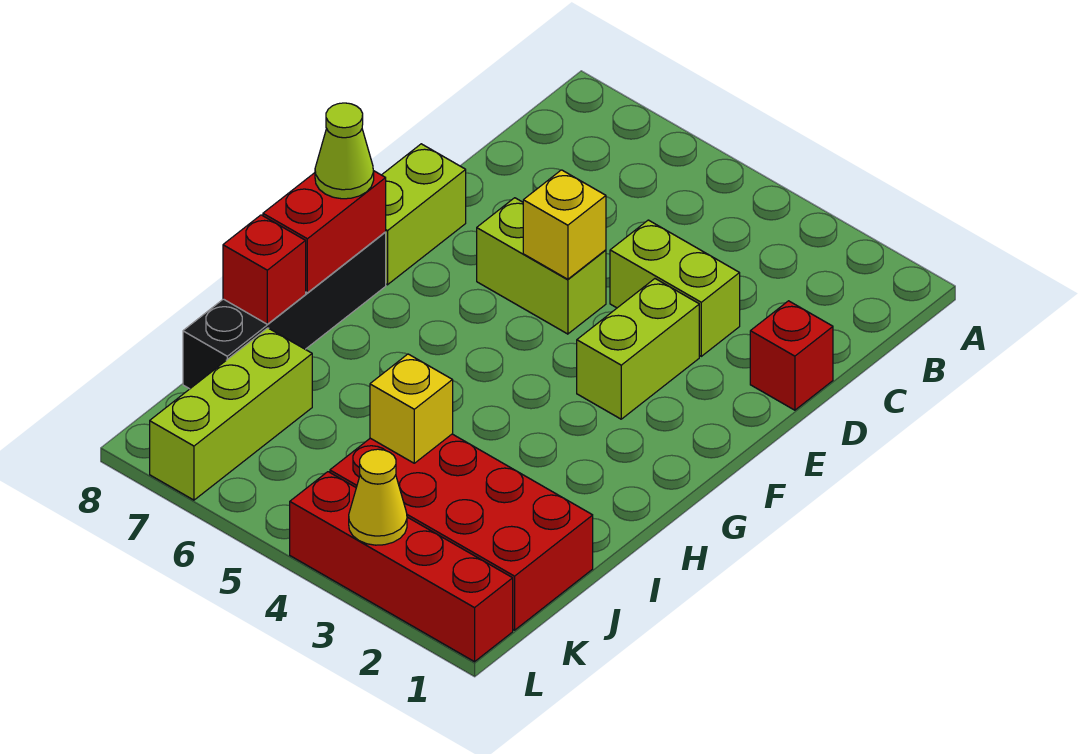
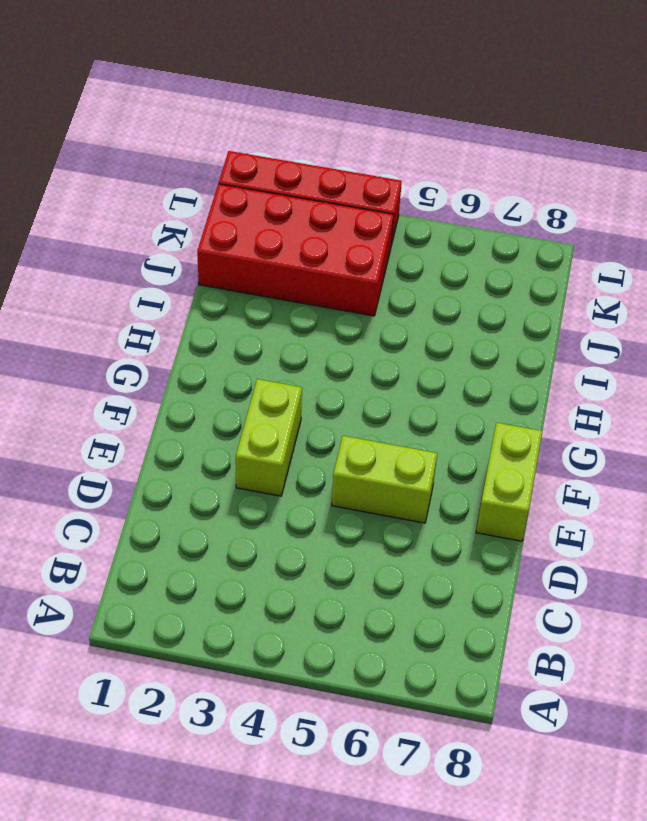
none -> red brick D1 level 1
none -> lime brick D3:D4 level 1
none -> black brick G8:J8 level 1

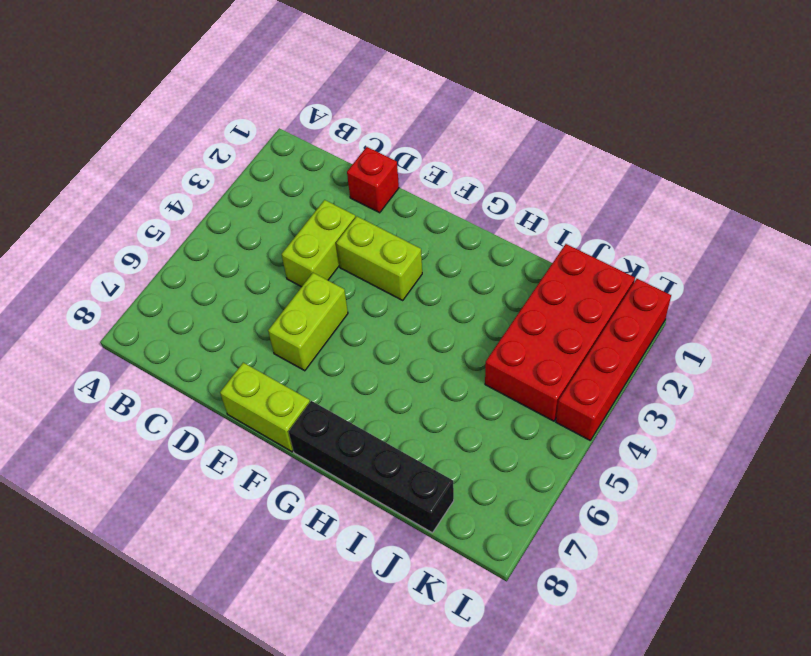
none -> lime brick J7:L7 level 1
none -> yellow brick E5 level 2
none -> red brick G8:H8 level 2

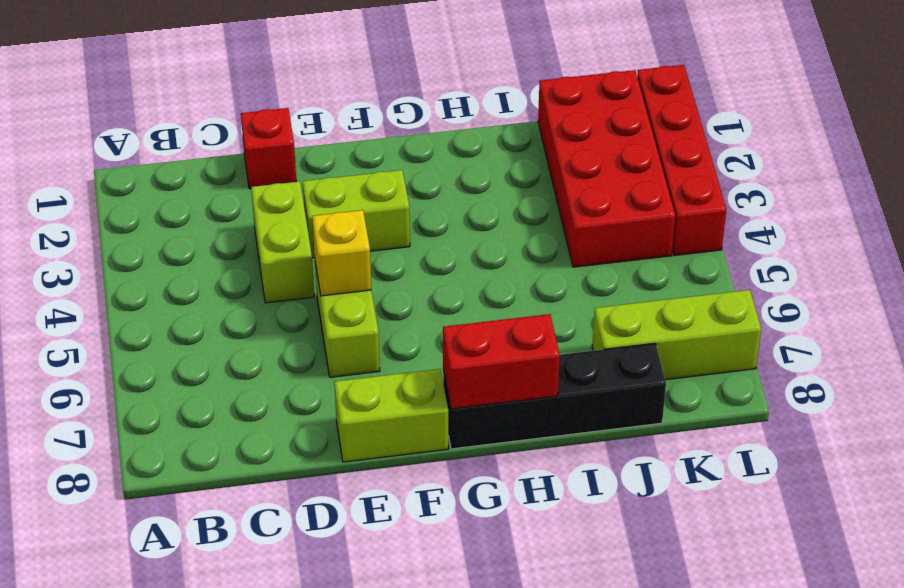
none -> red brick I8 level 2
none -> yellow brick J4 level 2
none -> yellow cone L3 level 2

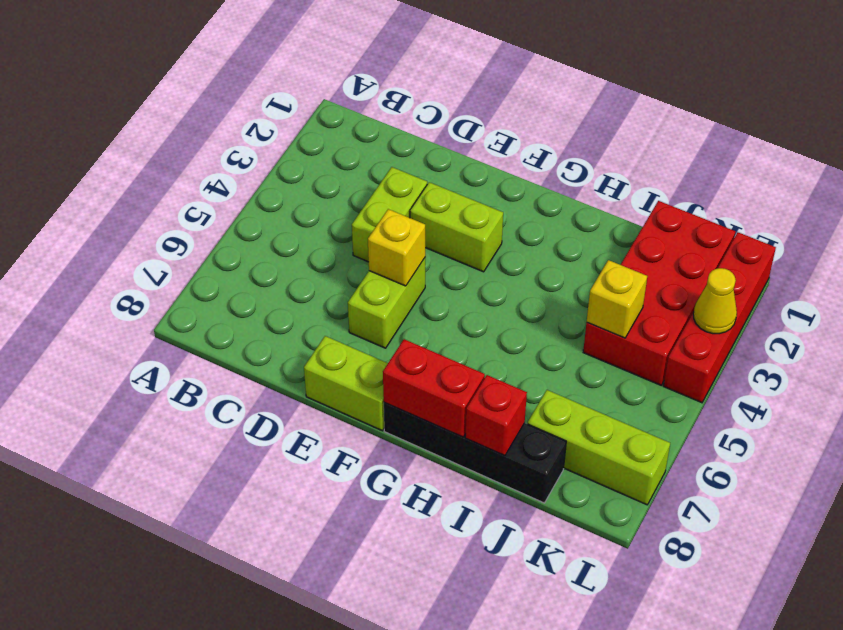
none -> red brick D1 level 1
none -> lime cone G8 level 3

